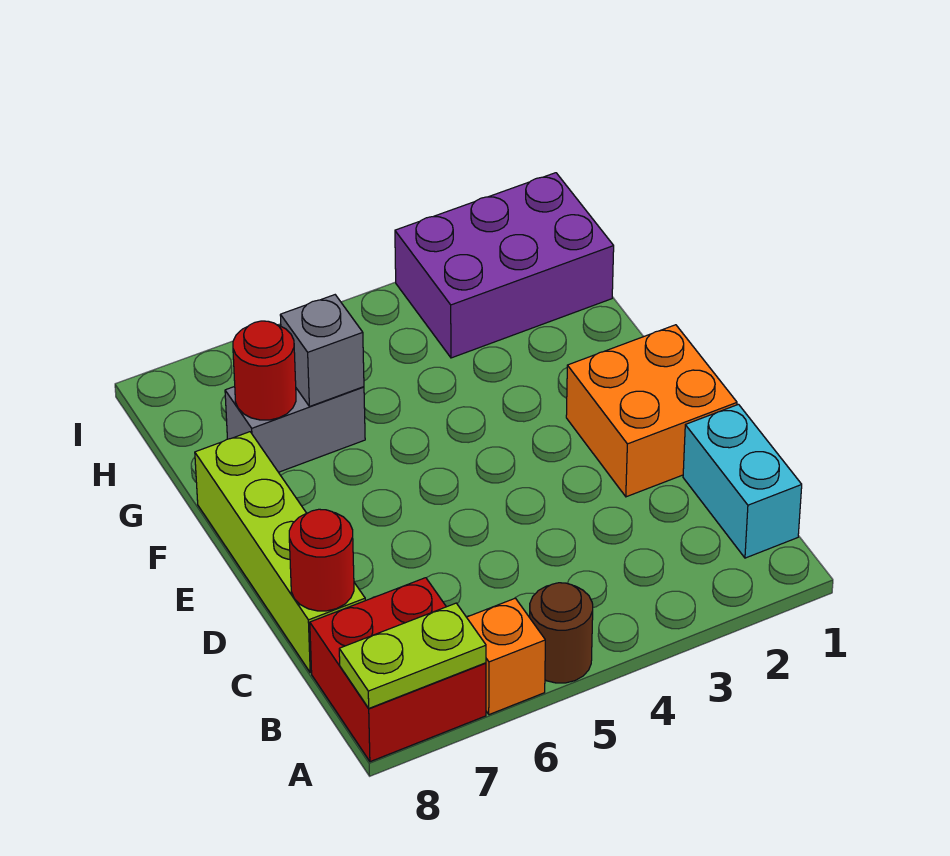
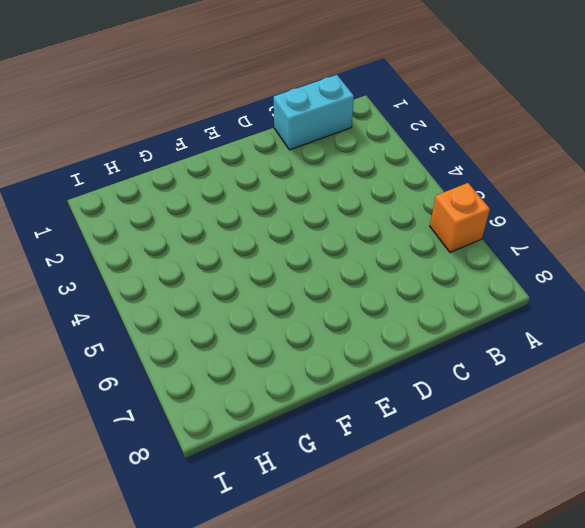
none -> brown round brick A5 level 1
none -> red brick A7:B8 level 1
none -> lime brick C8:F8 level 1

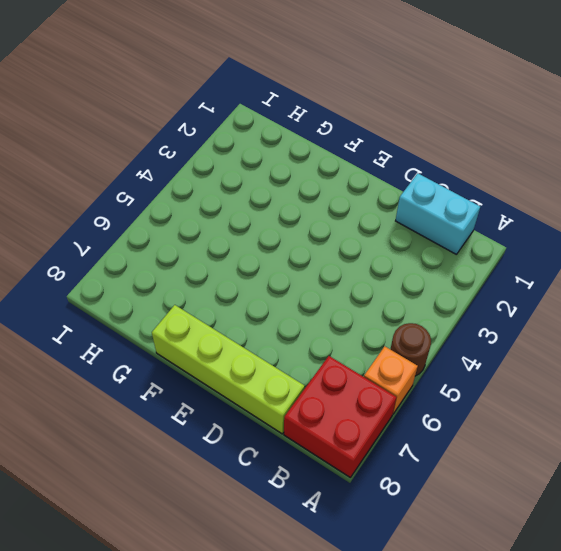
none -> orange brick D1:E2 level 1
none -> grey brick G6:G7 level 1
none -> purple brick H1:I3 level 1

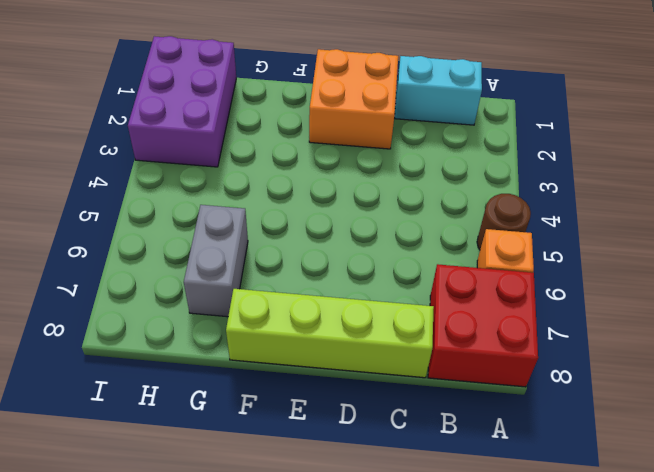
none -> lime plate A7:A8 level 2
none -> red round brick C8 level 2
none -> grey brick G6 level 2

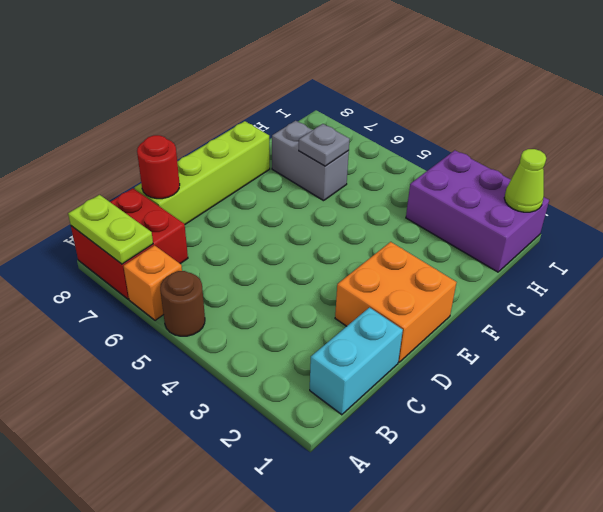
grey plate G6 level 2 -> grey brick G6 level 2
lime cone I1 level 2 -> none
none -> red round brick G7 level 2

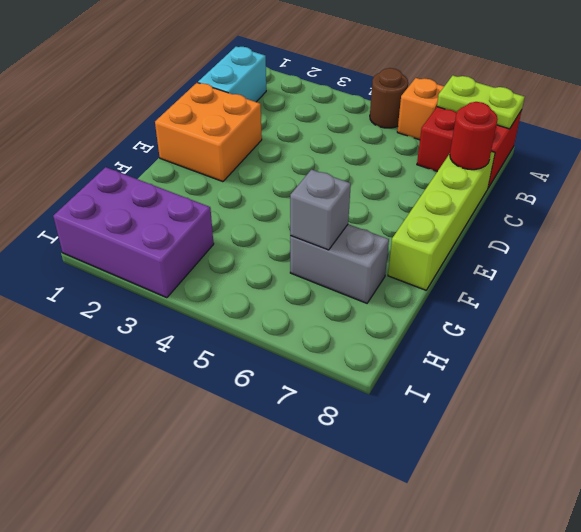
none -> red round brick G7 level 2

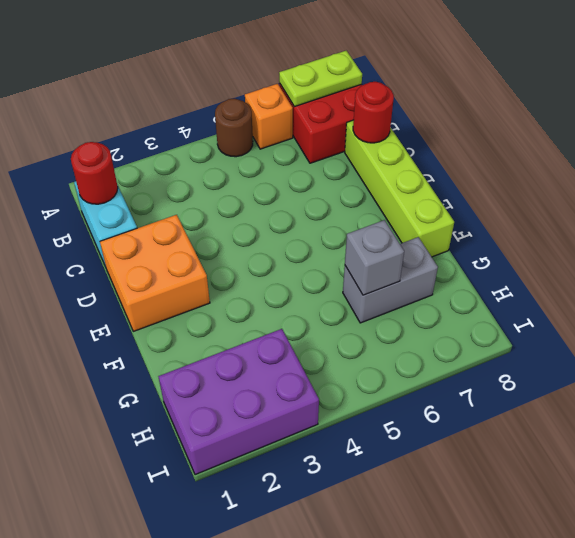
red round brick B1 level 2 -> red round brick G7 level 2

